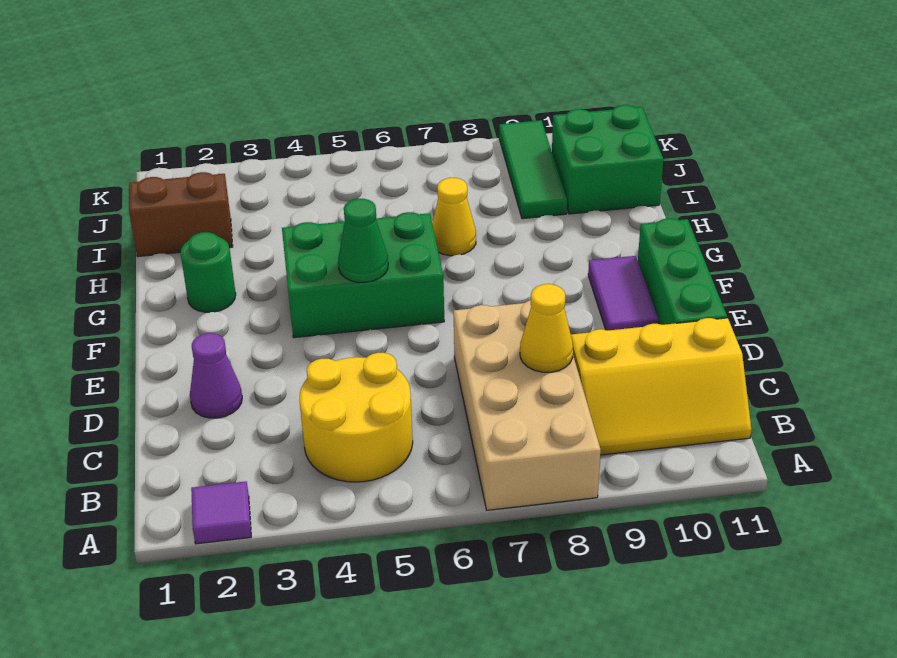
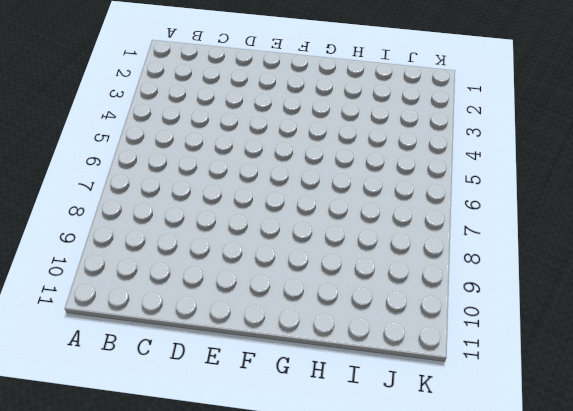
none -> purple tile A2 level 1
none -> tan brick A7:D8 level 1
none -> yellow round brick B4:C5 level 1

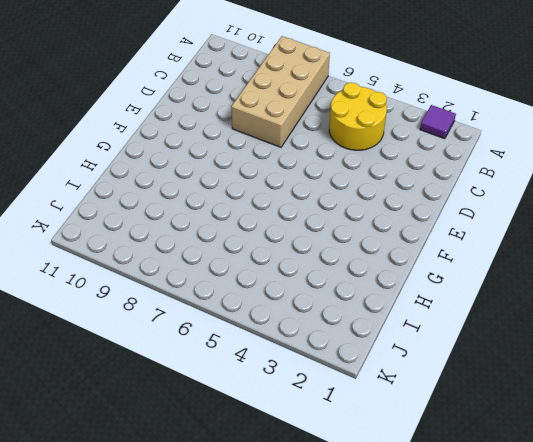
none -> yellow slope B9:C11 level 1 top C
none -> purple cone D2 level 1
none -> green brick D11:F11 level 1

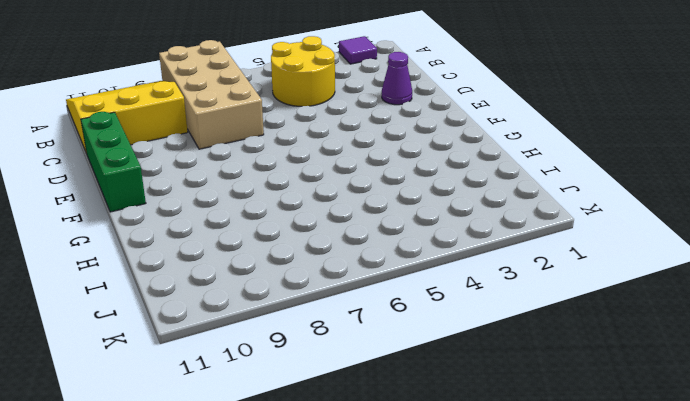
yellow slope A9:C11 level 1 top C -> yellow slope B9:C11 level 1 top C
none -> purple tile E10:F10 level 1
none -> green brick F4:G6 level 1
none -> green round brick G2 level 1

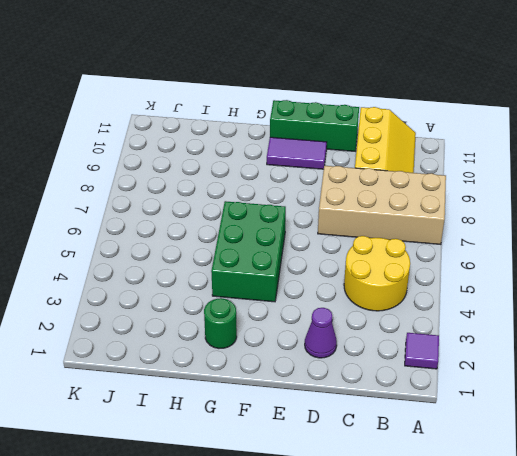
none -> yellow cone H7 level 1
none -> brown brick I1:I2 level 1
none -> green tile I9:K9 level 1

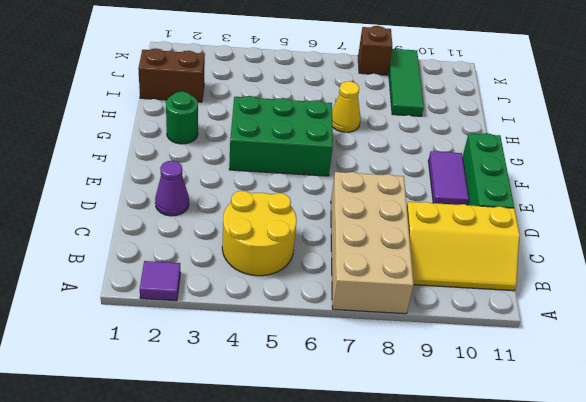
brown brick K8 level 1 -> none
none -> green brick I10:J11 level 1
none -> yellow cone C8 level 2
none -> green cone F5 level 2

